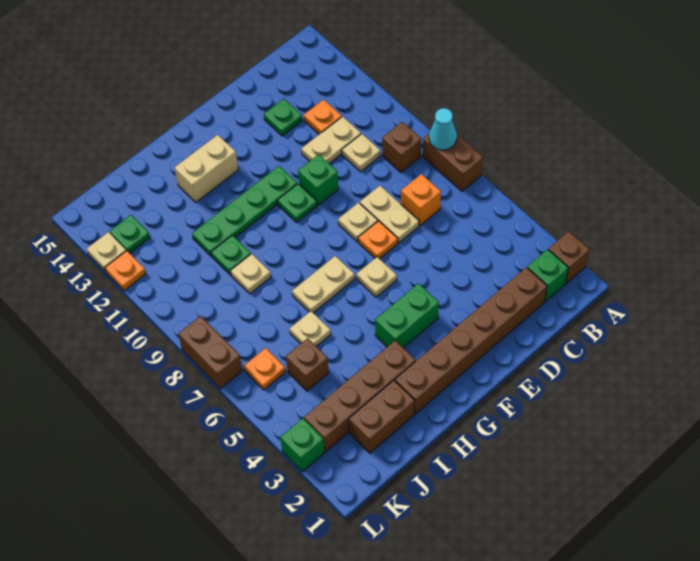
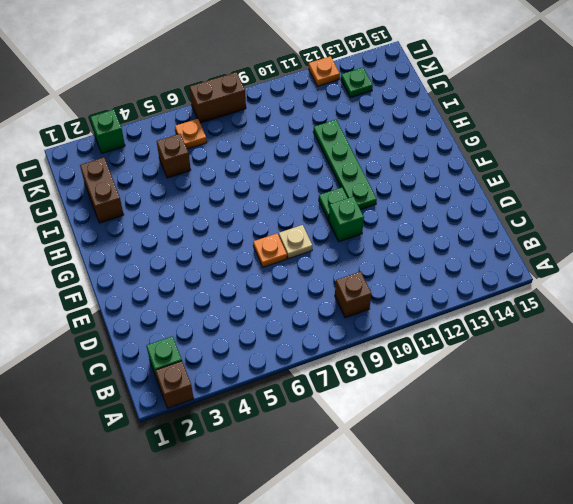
none -> brown brick A7:A8 level 1
none -> brown brick C2:H2 level 1
none -> orange brick C7 level 1
none -> tan plate C10 level 1

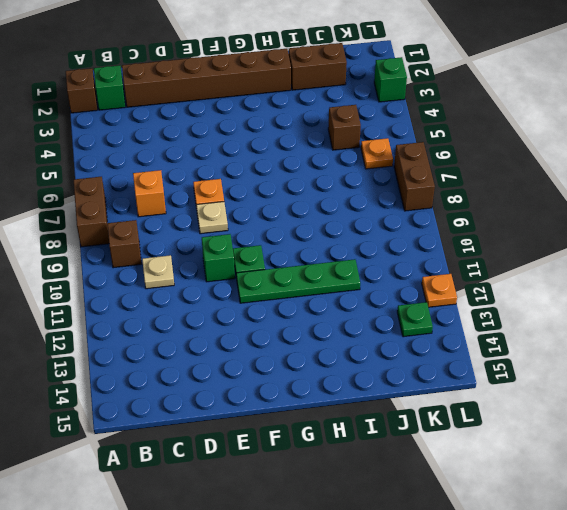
none -> tan plate C11:D11 level 1
none -> orange plate C12 level 1
none -> tan plate D7:D8 level 1
none -> green plate D13 level 1

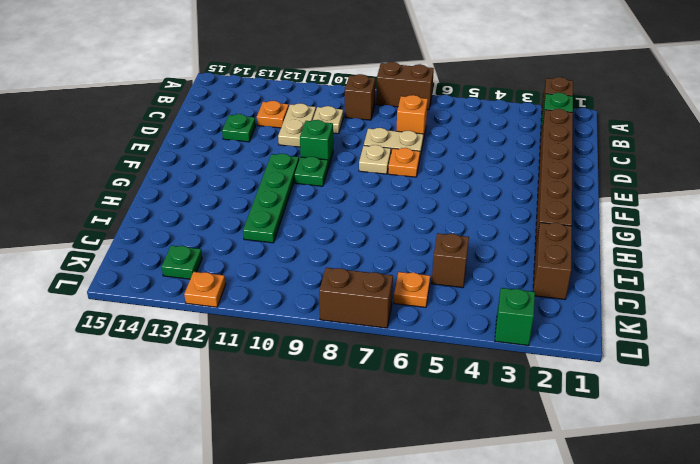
none -> green brick F4:G4 level 1
none -> tan plate F6 level 1
none -> tan plate G7:H7 level 1
none -> tan brick G13:H13 level 1

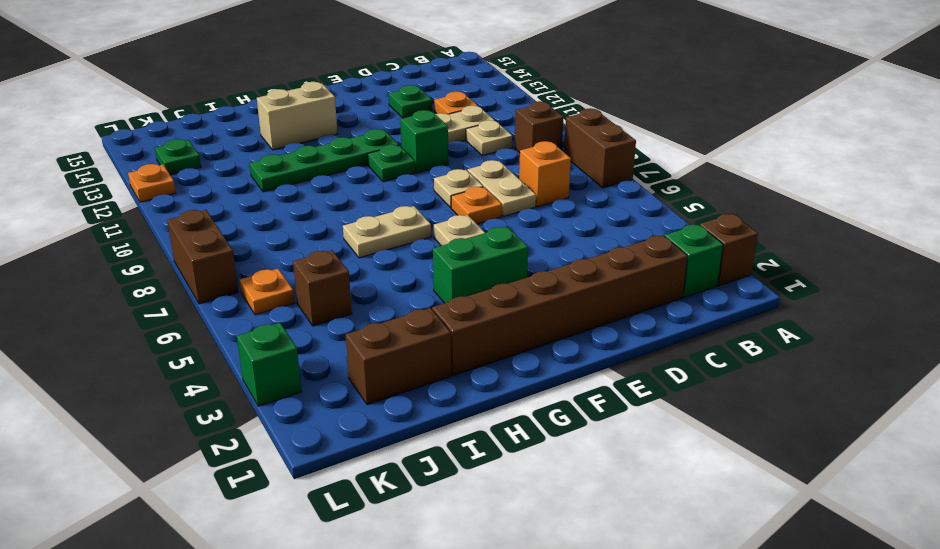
none -> brown brick H3:K3 level 1
none -> tan plate I6 level 1
none -> tan plate I9 level 1
none -> green plate I10 level 1

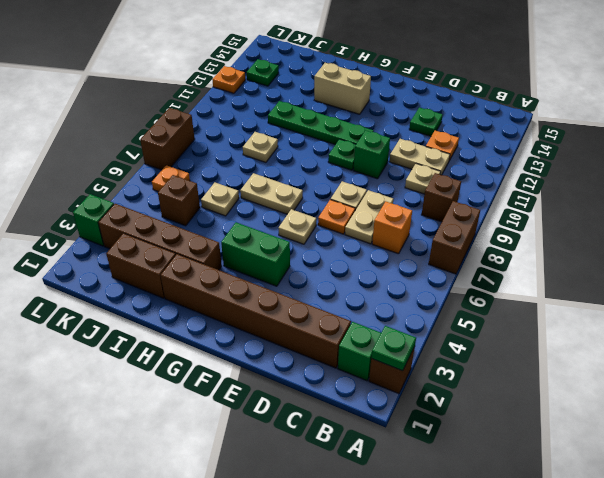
green plate A2 level 2 -> green plate I10 level 1
none -> tan plate L13 level 1
none -> cyan cone A8 level 2

